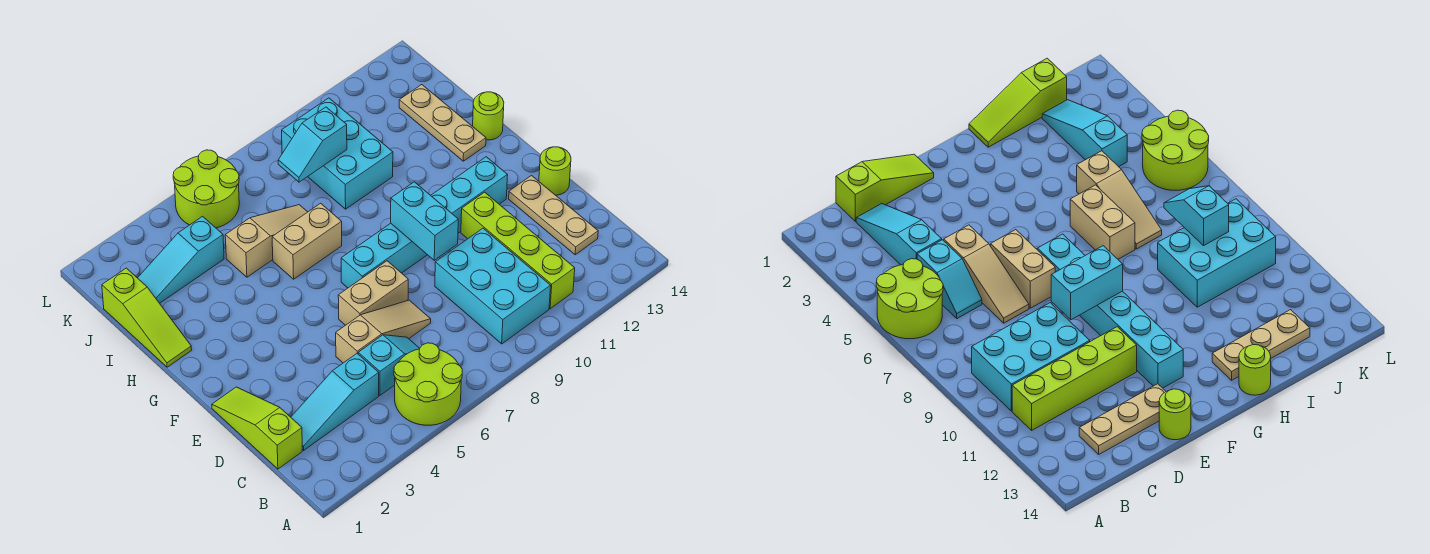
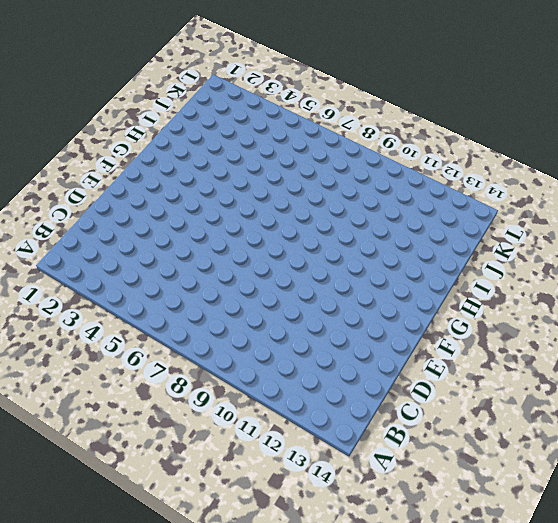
none -> lime round brick A5:B6 level 1
none -> cyan brick B9:D10 level 1
none -> lime brick B11:E11 level 1

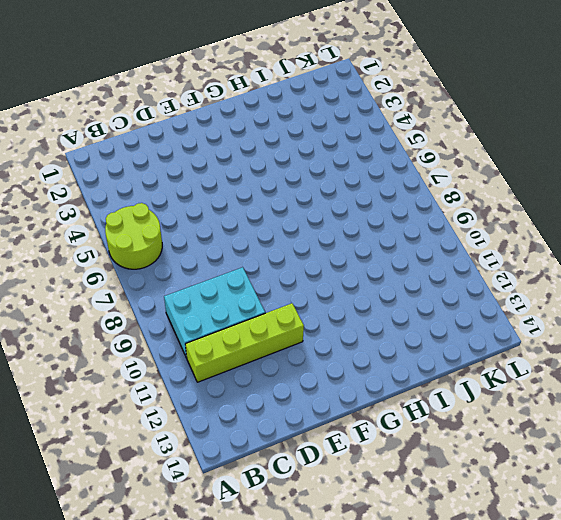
none -> lime slope C1:E1 level 1 top C
none -> cyan slope C2:C4 level 1 top 4
none -> cyan slope C5:C6 level 1 top 5

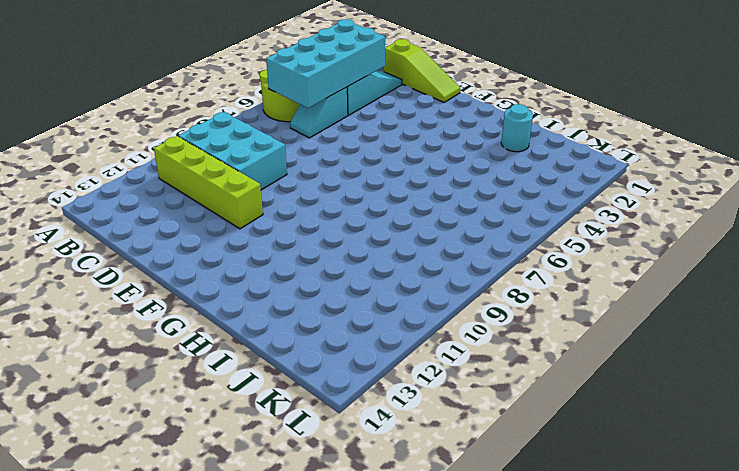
cyan brick B3:C6 level 2 -> none
cyan round brick I2 level 1 -> none
none -> tan plate C13:E13 level 1
none -> tan slope D5:D7 level 1 top 5
none -> tan brick E6:E7 level 1

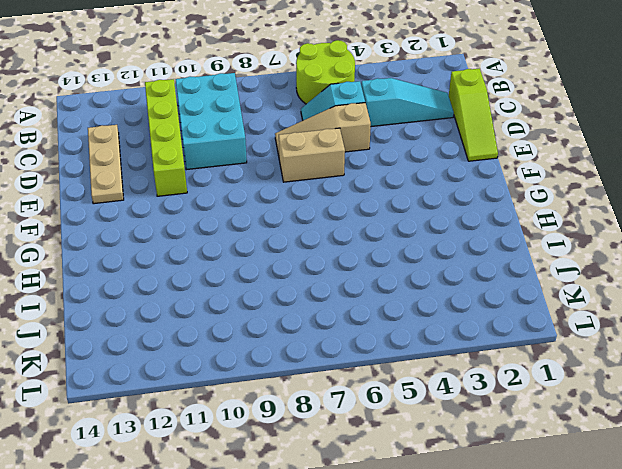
none -> lime round brick E14 level 1
none -> cyan brick F7:F12 level 1
none -> lime slope H1:J1 level 1 top J

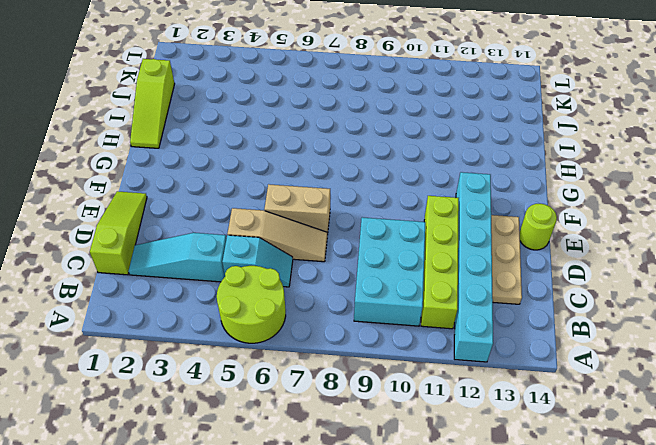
cyan brick A12:F12 level 1 -> cyan brick F7:F12 level 1
none -> tan brick H6:H7 level 1
none -> tan plate H13:J13 level 1
none -> lime round brick H14 level 1

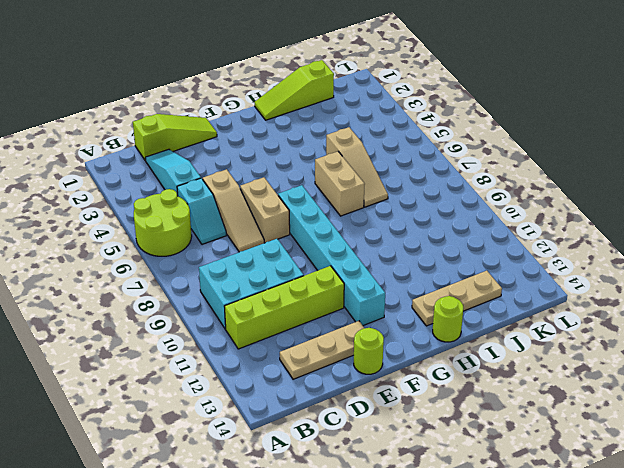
none -> cyan brick I9:K10 level 1
none -> cyan slope J2:J4 level 1 top 4
none -> lime round brick K5:L6 level 1

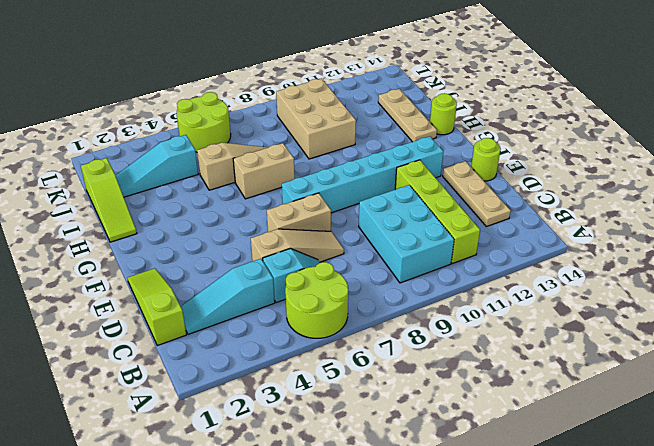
tan brick I9:K10 level 1 -> cyan brick I9:K10 level 1
none -> cyan brick E9:F9 level 2
none -> cyan slope J8:J9 level 2 top 9

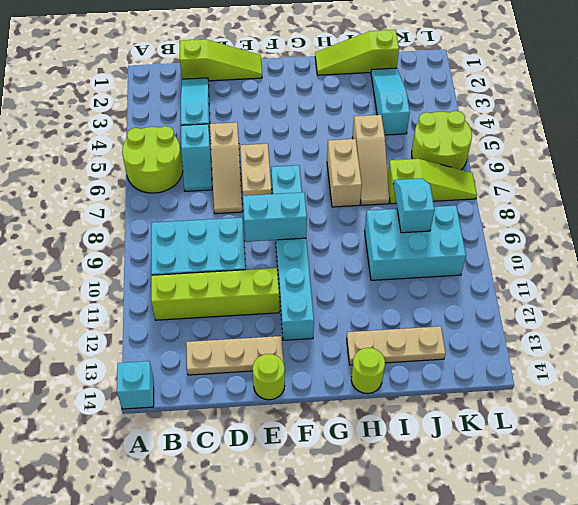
cyan brick A14 level 1 -> none
lime slope J7:L7 level 1 top J -> none

